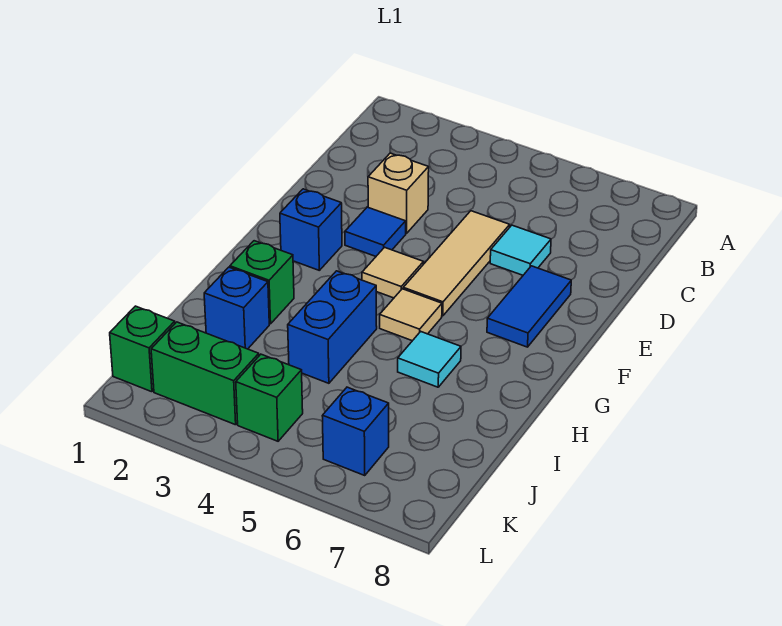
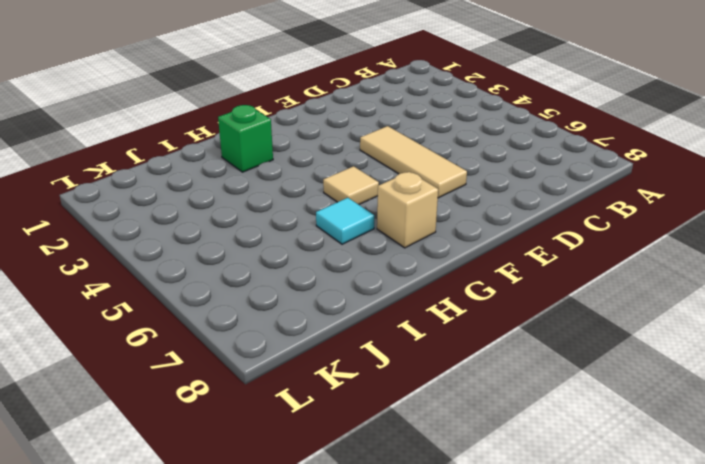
tan tile E4:E6 level 1 -> tan tile D5:F5 level 1
tan brick G7 level 1 -> tan brick D3 level 1
none -> cyan tile D6 level 1
none -> blue tile E3 level 1
none -> blue tile E7:F7 level 1

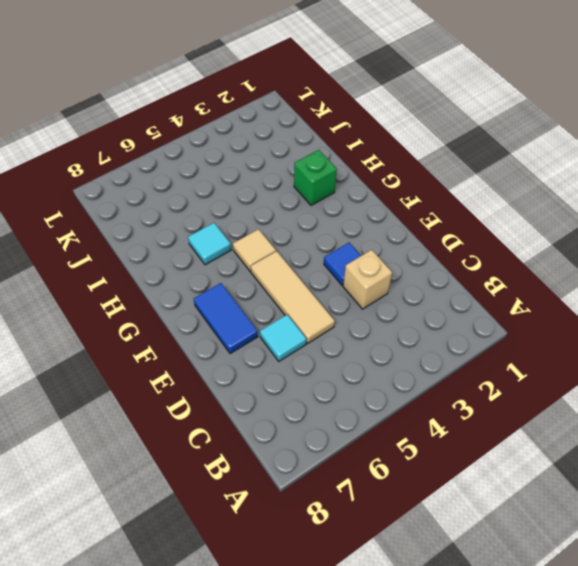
none -> blue brick F2 level 1
none -> tan tile F4 level 1
none -> blue brick H4:I4 level 1

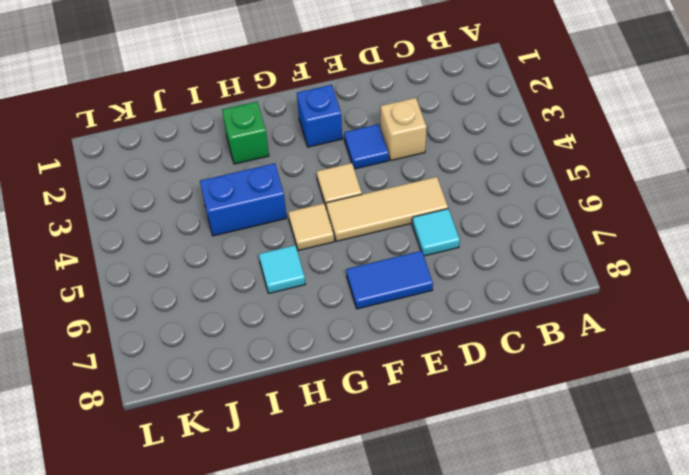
none -> blue brick I2 level 1
none -> green brick K1 level 1
none -> green brick K2:K3 level 1

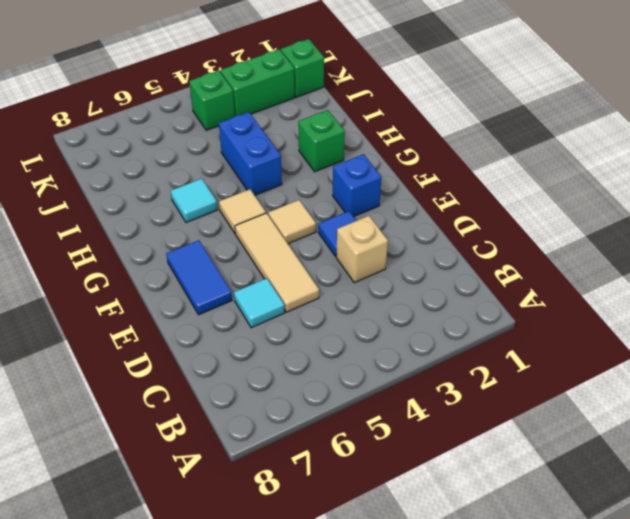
none -> blue brick I2 level 1
none -> blue brick K6 level 1

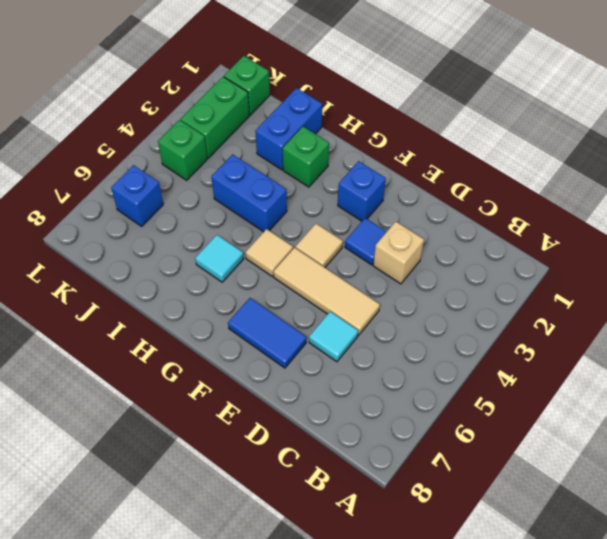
blue brick I1:I2 level 1 -> blue brick I2 level 1

